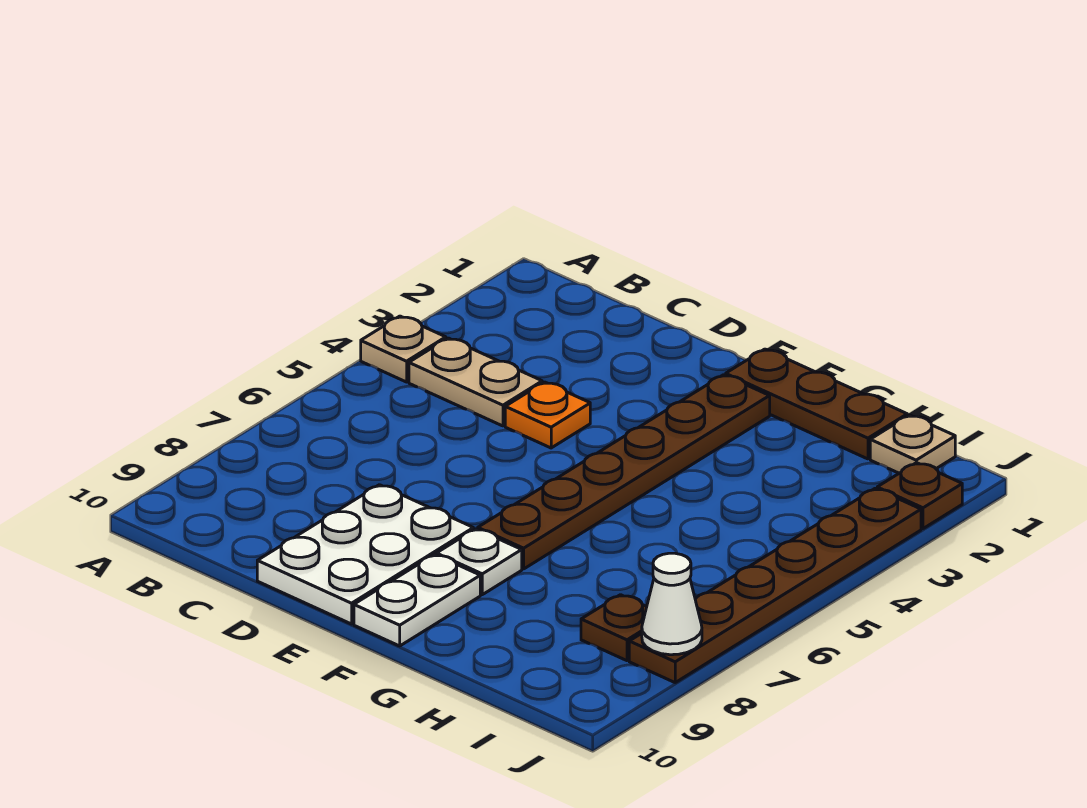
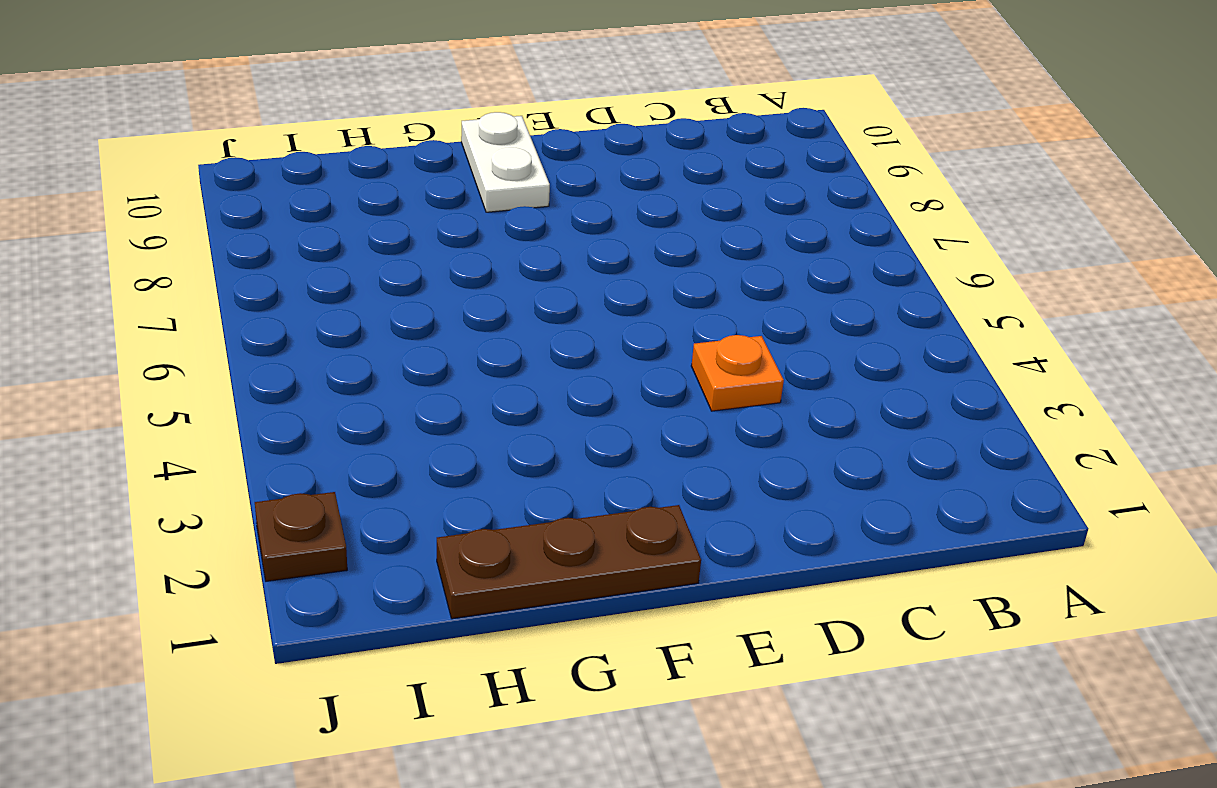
none -> tan plate A4 level 1
none -> tan plate B4:C4 level 1
none -> white plate D8:E10 level 1

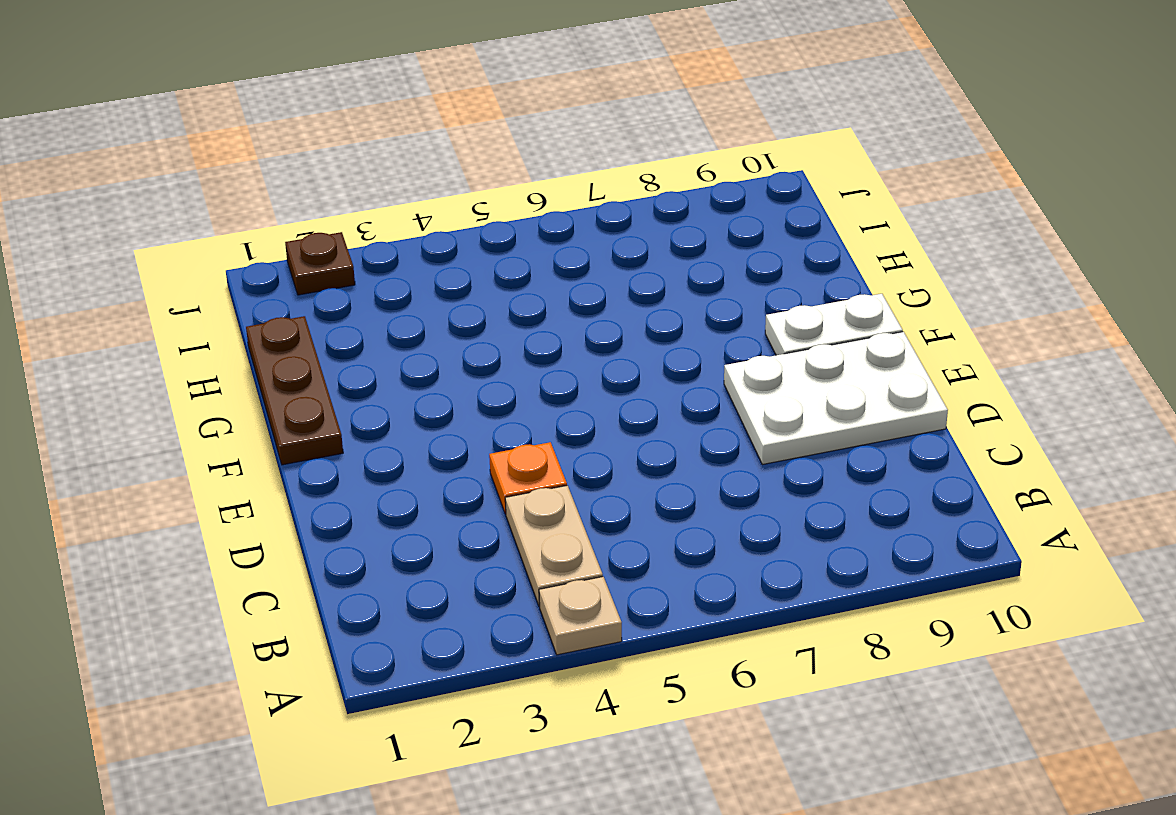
none -> brown plate F2:F7 level 1
none -> white plate F8 level 1
none -> tan plate I1 level 1

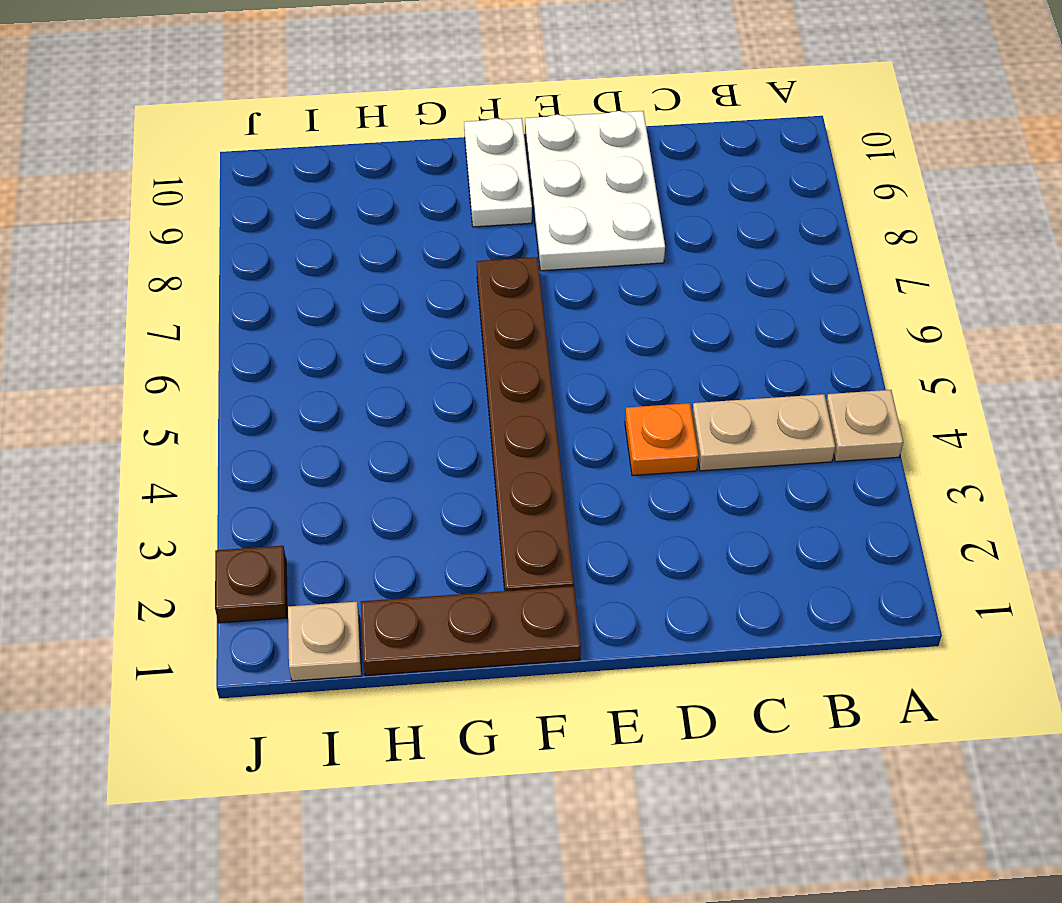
none -> white plate F8 level 1
none -> brown plate I8 level 1
none -> brown plate J3:J8 level 1

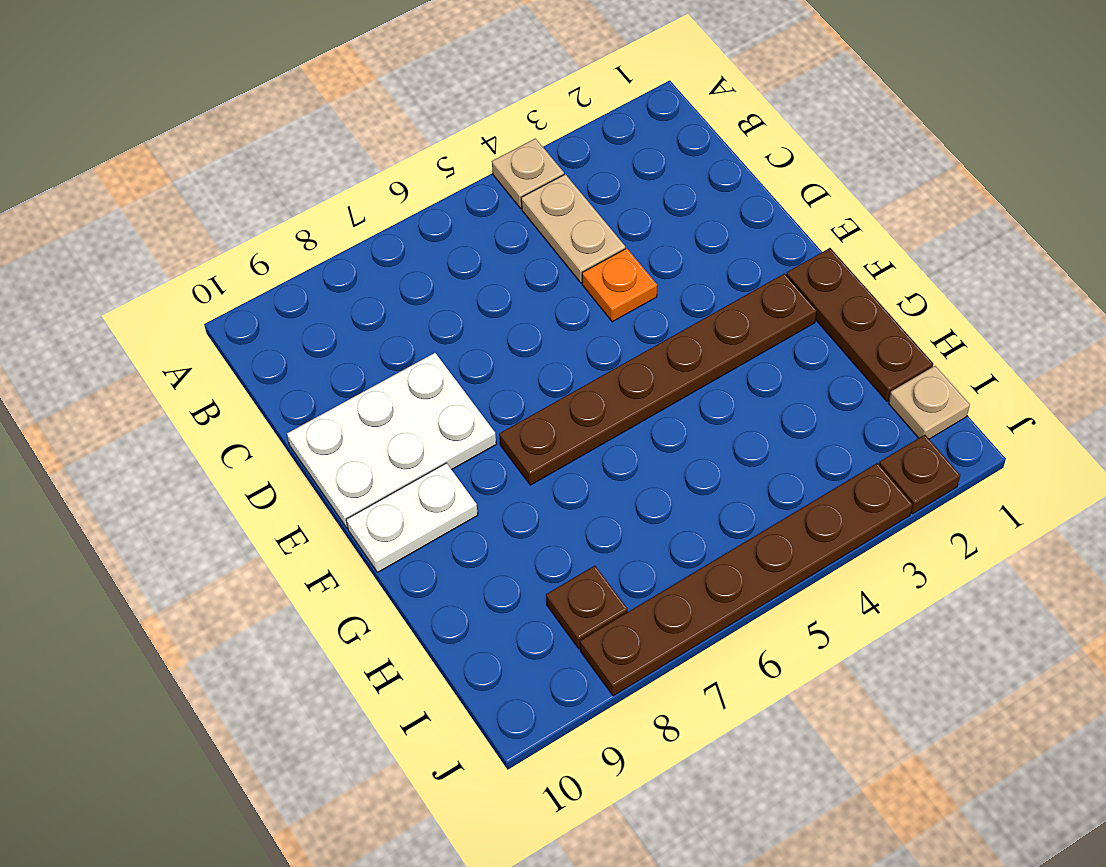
none -> white plate F8 level 1
none -> white cone J8 level 2

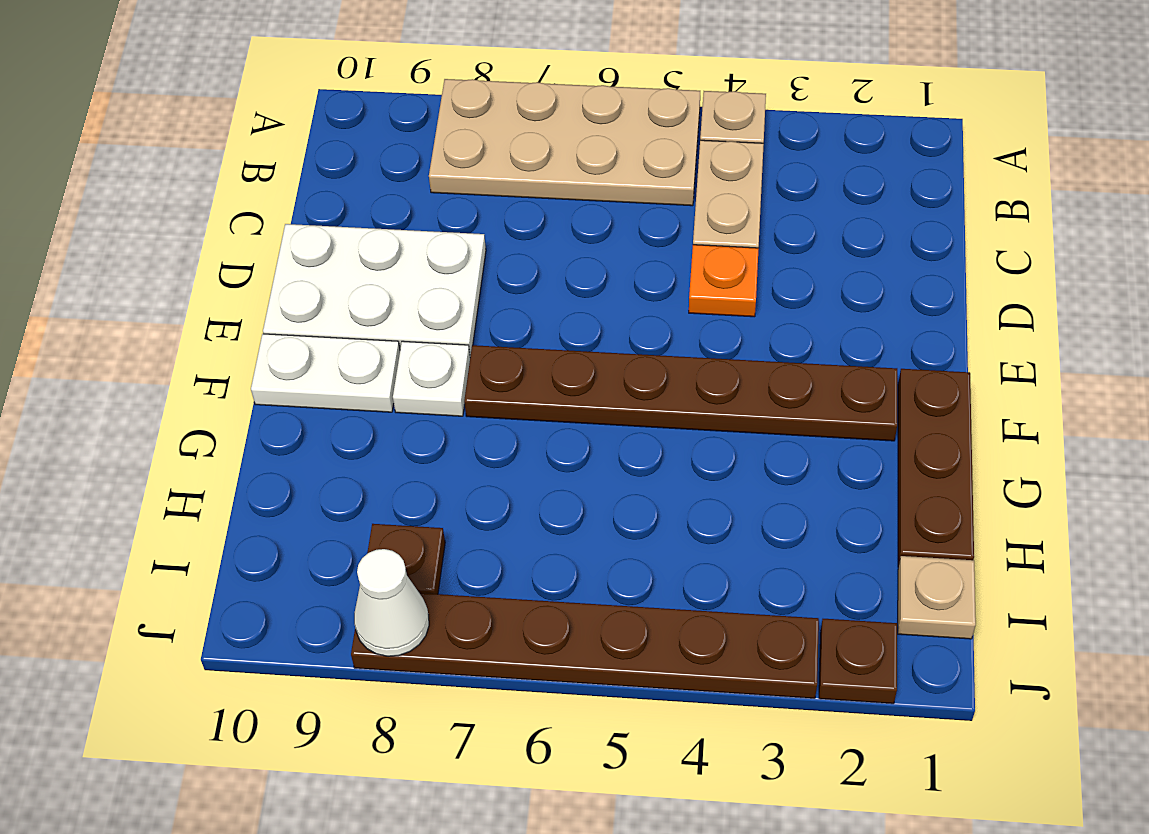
tan plate A5:B8 level 1 -> none

